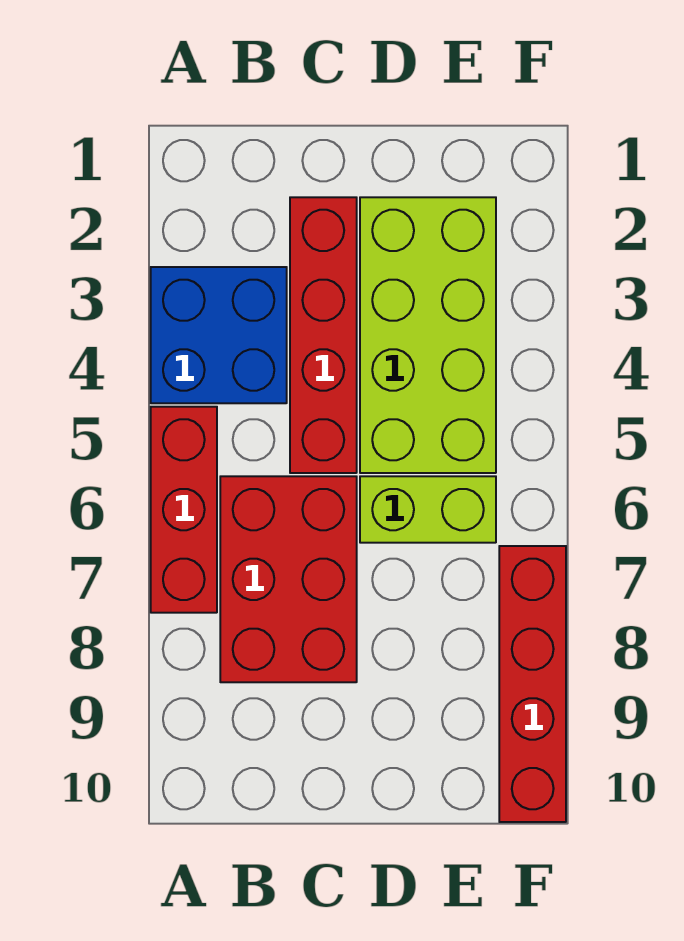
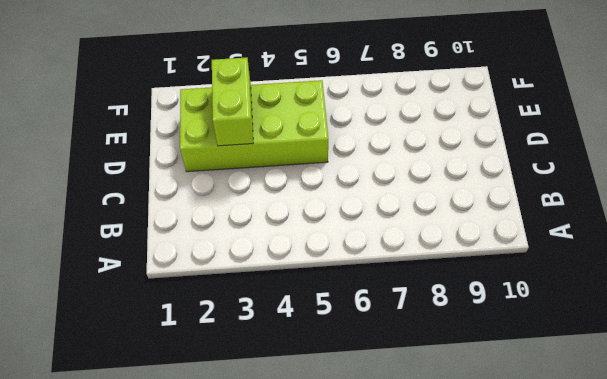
lime brick D3:E3 level 2 -> lime brick D6:E6 level 1
none -> blue brick A3:B4 level 1
none -> red brick A5:A7 level 1

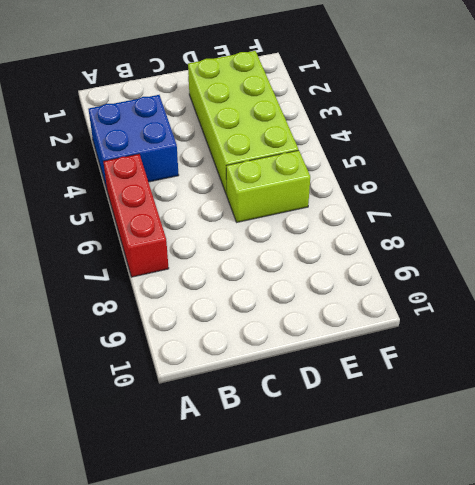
none -> red brick B6:C8 level 1
none -> red brick C2:C5 level 1

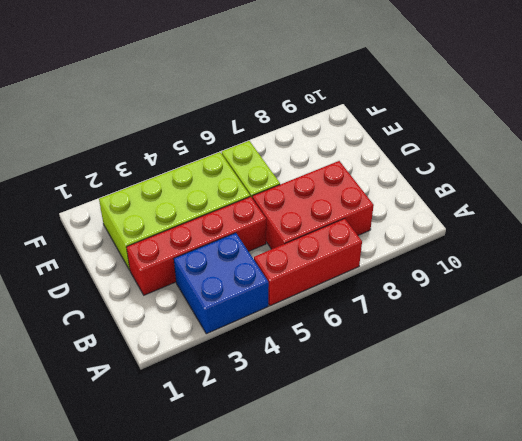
none -> red brick F7:F10 level 1

